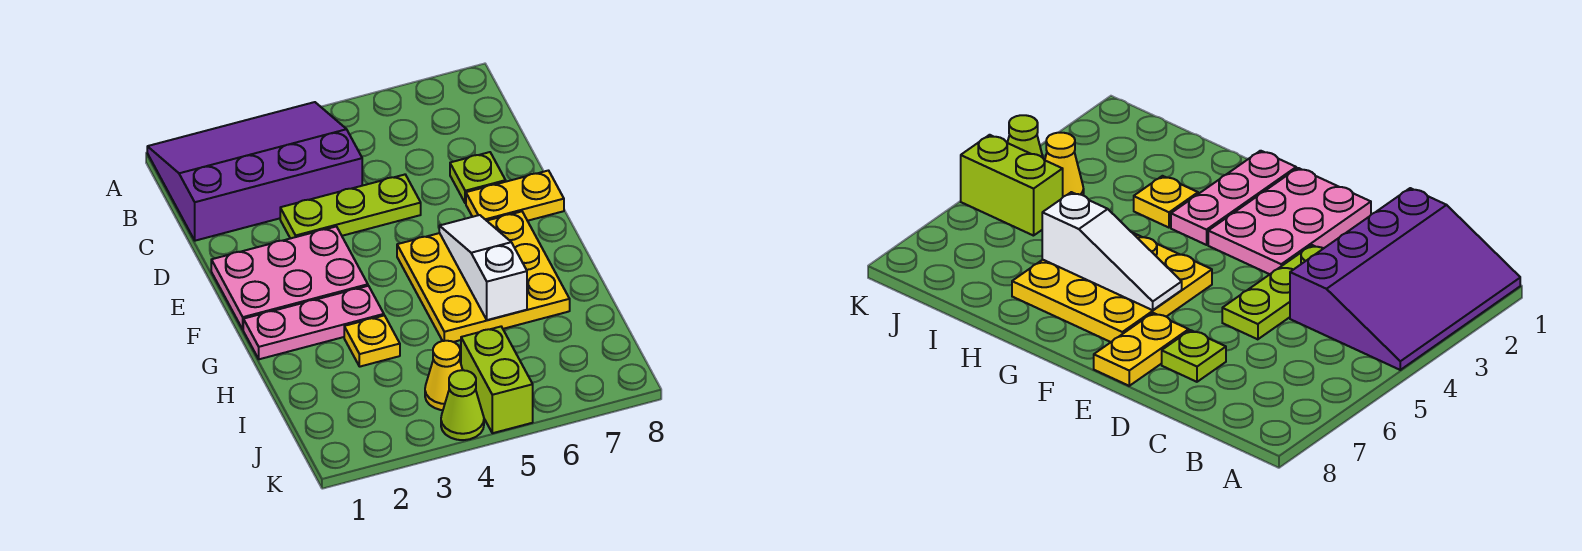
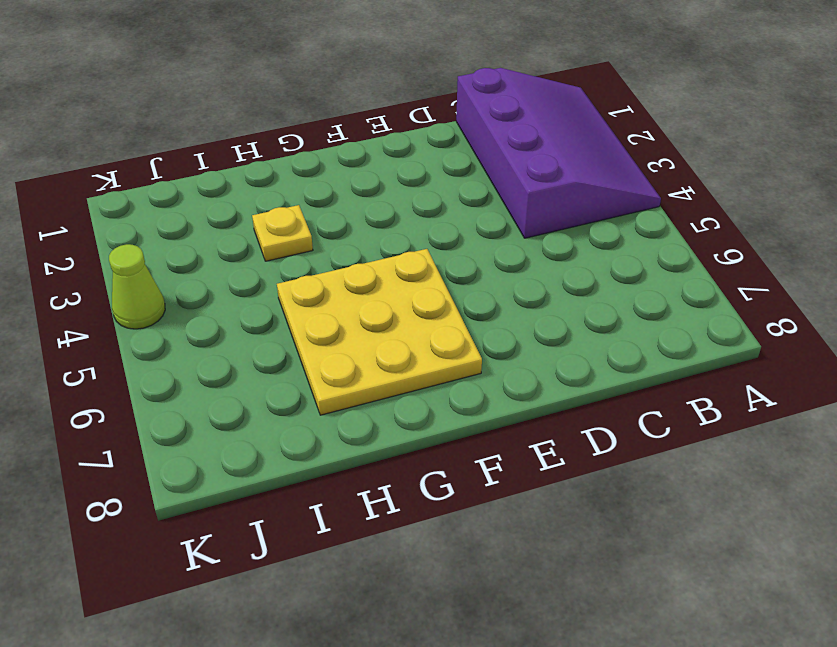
none -> lime plate D3:D5 level 1
none -> lime plate D7 level 1
none -> pink plate E1:F3 level 1

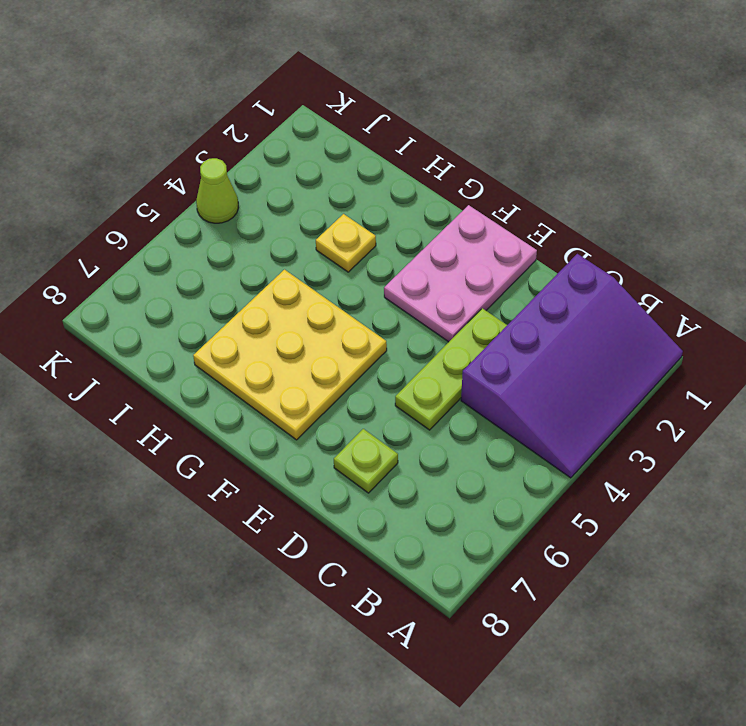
none -> yellow plate E7:E8 level 1
none -> pink plate G1:G3 level 1
none -> yellow cone J4 level 1

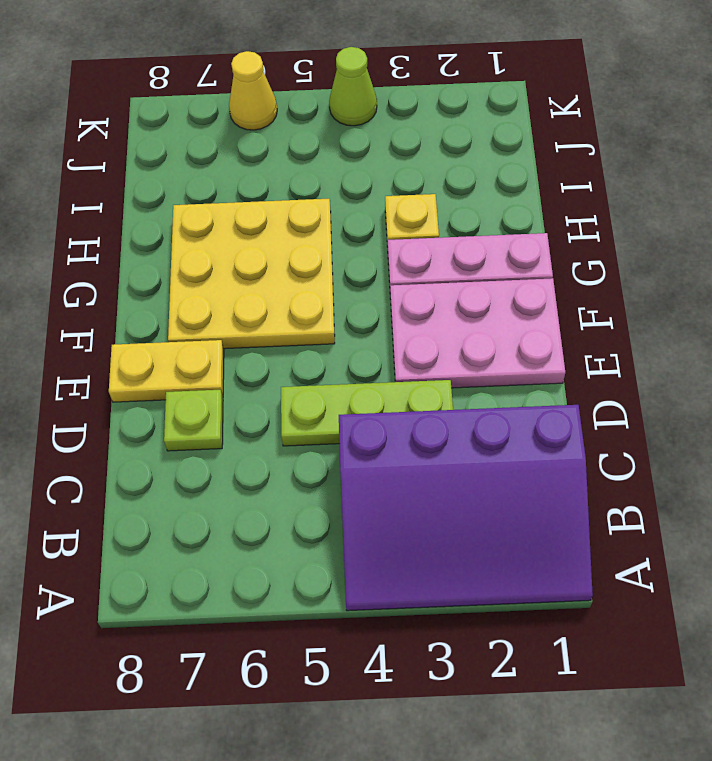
yellow cone K6 level 1 -> yellow cone J4 level 1
none -> lime brick J5:K5 level 1
none -> white slope F6:H6 level 2 top H

